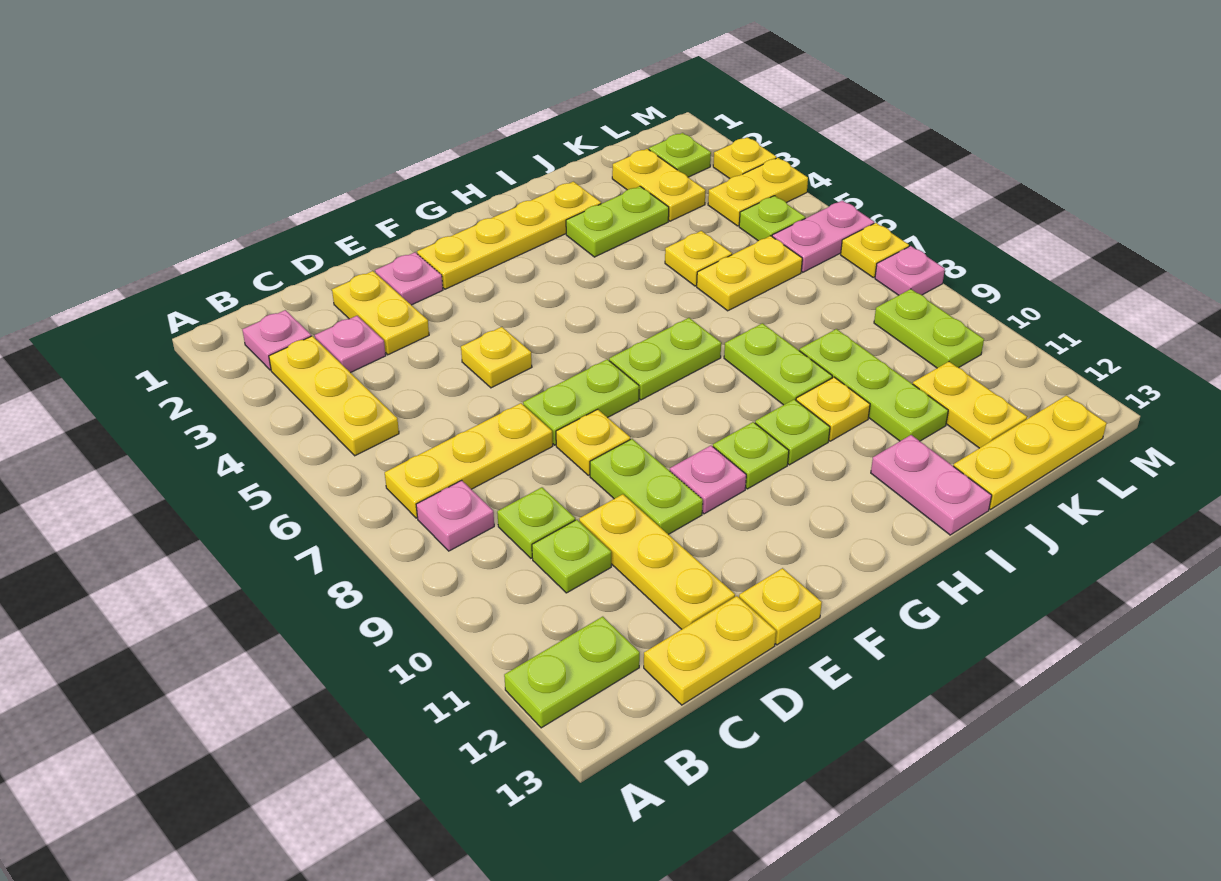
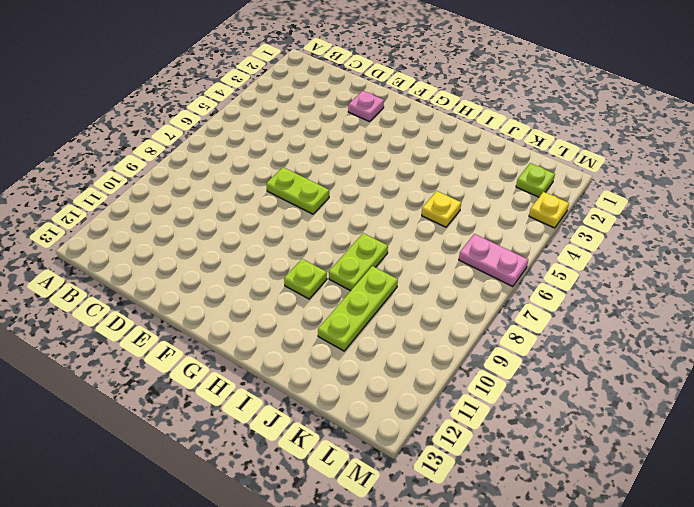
none -> lime plate A12:B12 level 1
none -> pink plate B2 level 1
none -> yellow plate B3:B5 level 1
none -> yellow plate B7:D7 level 1

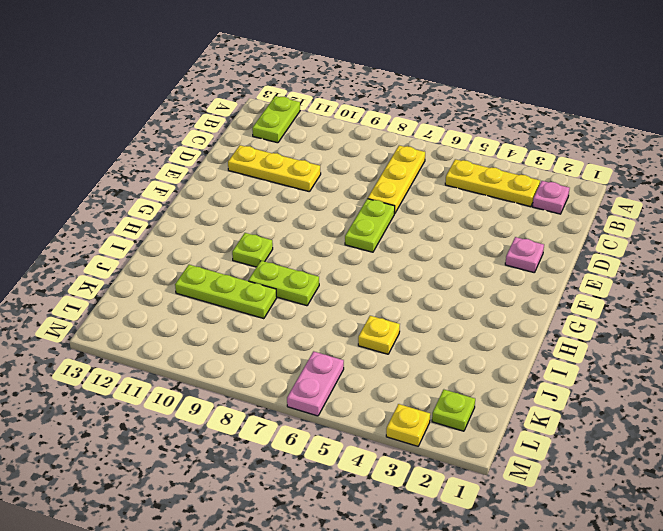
none -> pink plate B8 level 1
none -> pink plate C3 level 1
none -> lime plate C9 level 1
none -> lime plate C10 level 1

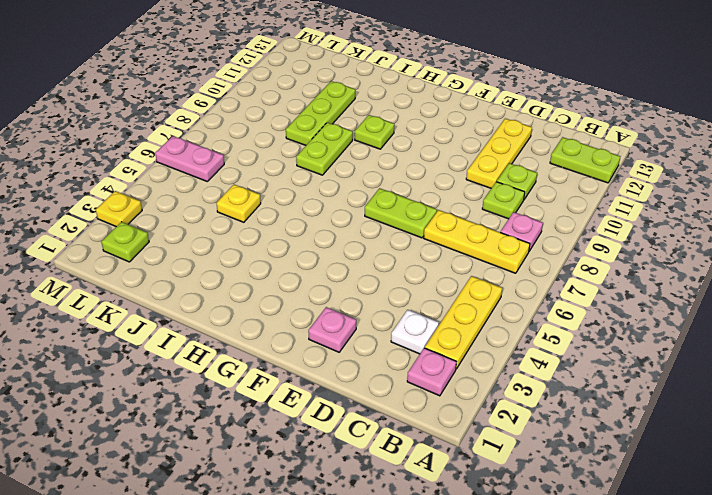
white plate C3 level 1 -> pink plate C3 level 1
none -> yellow plate C13:D13 level 1
none -> yellow plate D2:D3 level 1
none -> yellow plate E5 level 1
none -> yellow plate E8 level 1

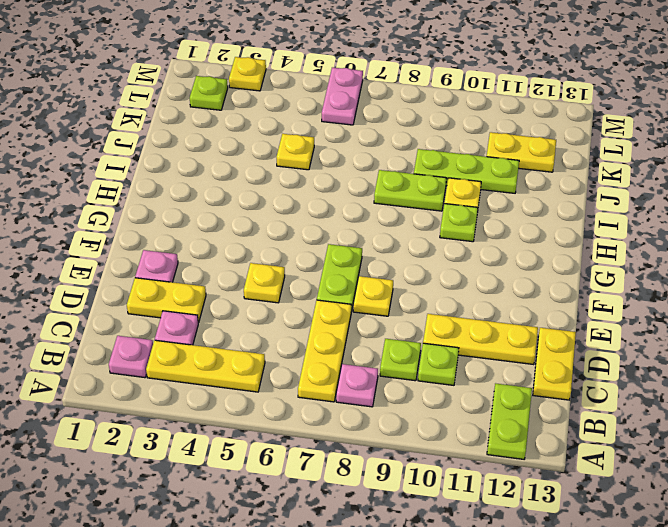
none -> lime plate E9:E10 level 1
none -> yellow plate E13 level 1
none -> yellow plate F2:I2 level 1
none -> pink plate F10 level 1

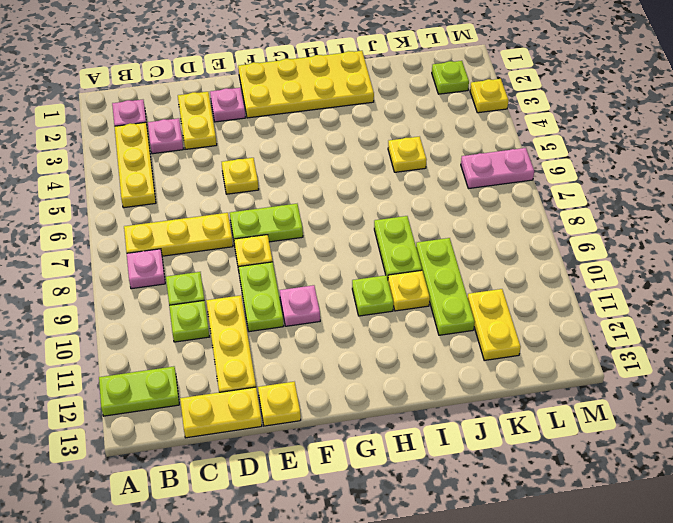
yellow plate F1:I2 level 1 -> yellow plate F2:I2 level 1
none -> lime plate G7:H7 level 1
none -> lime plate G10 level 1
none -> lime plate I3:J3 level 1
none -> pink plate I12:I13 level 1

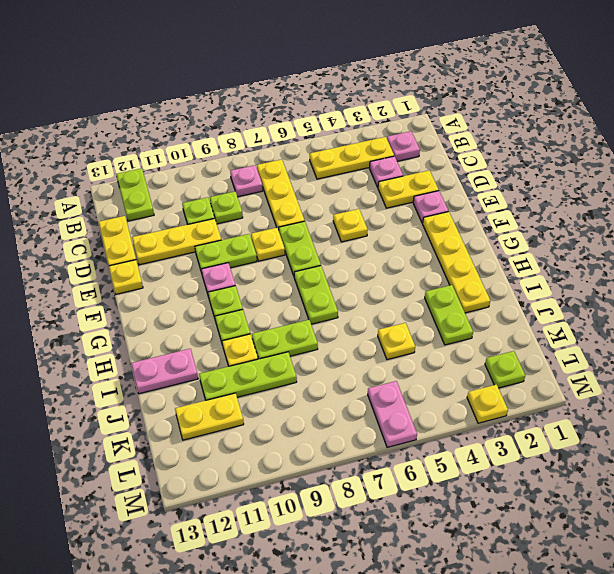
none -> yellow plate J6:K6 level 1
none -> yellow plate J13:L13 level 1
none -> yellow plate K2:K3 level 1
none -> yellow plate L4:M4 level 1

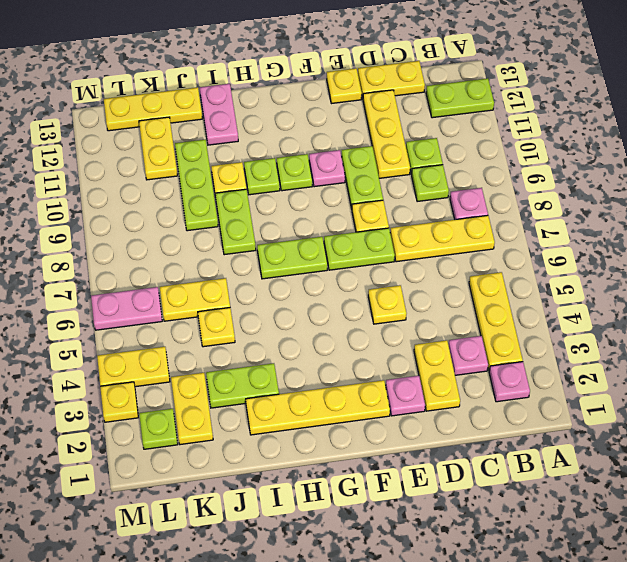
none -> lime plate L5 level 1
none -> lime plate L9:L10 level 1
none -> yellow plate M7 level 1
none -> pink plate M8 level 1

